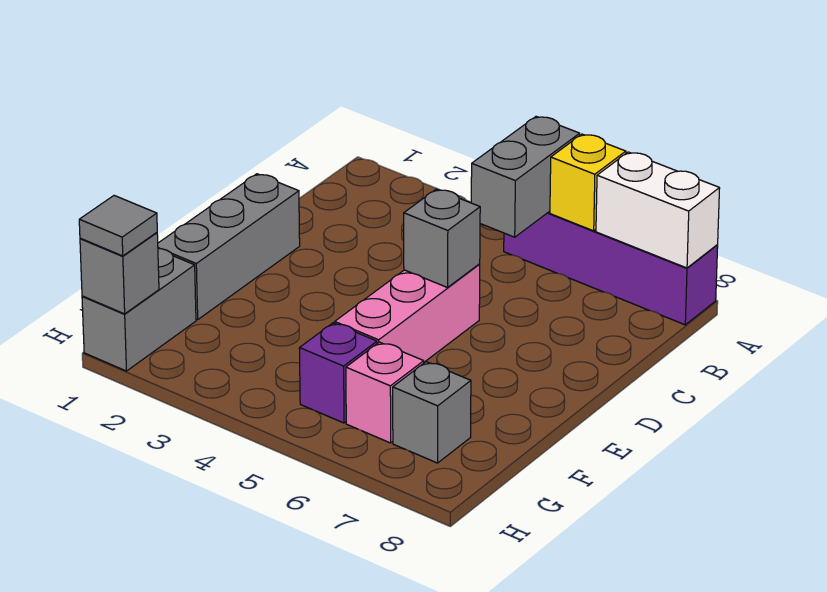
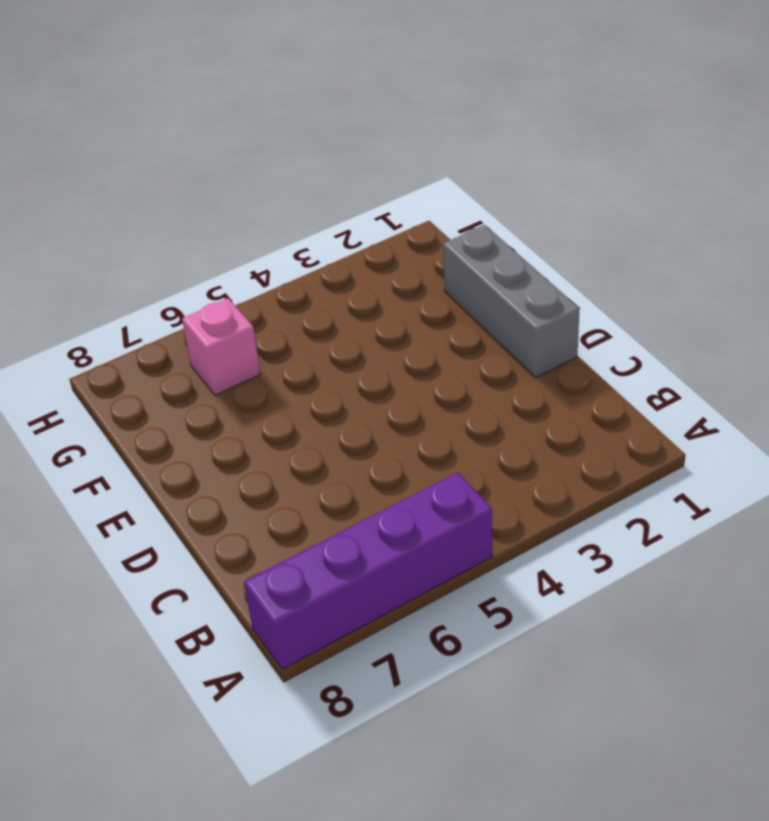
none -> pink brick D5:F5 level 1
none -> grey brick G1:H1 level 1
none -> purple brick G5 level 1

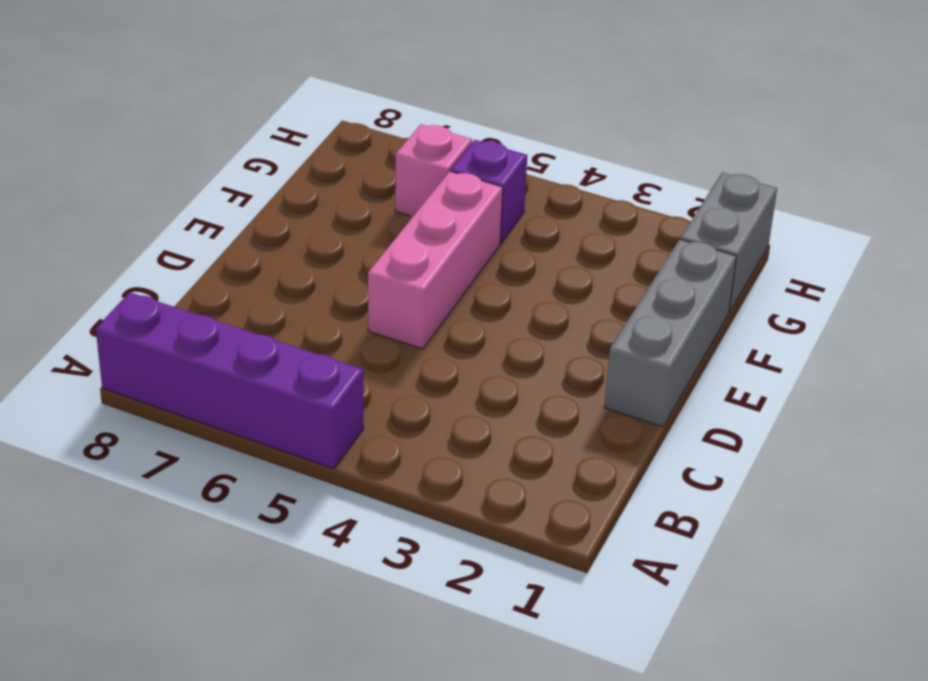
none -> grey brick G7 level 1
none -> grey brick A5:B5 level 2
none -> yellow brick A6 level 2

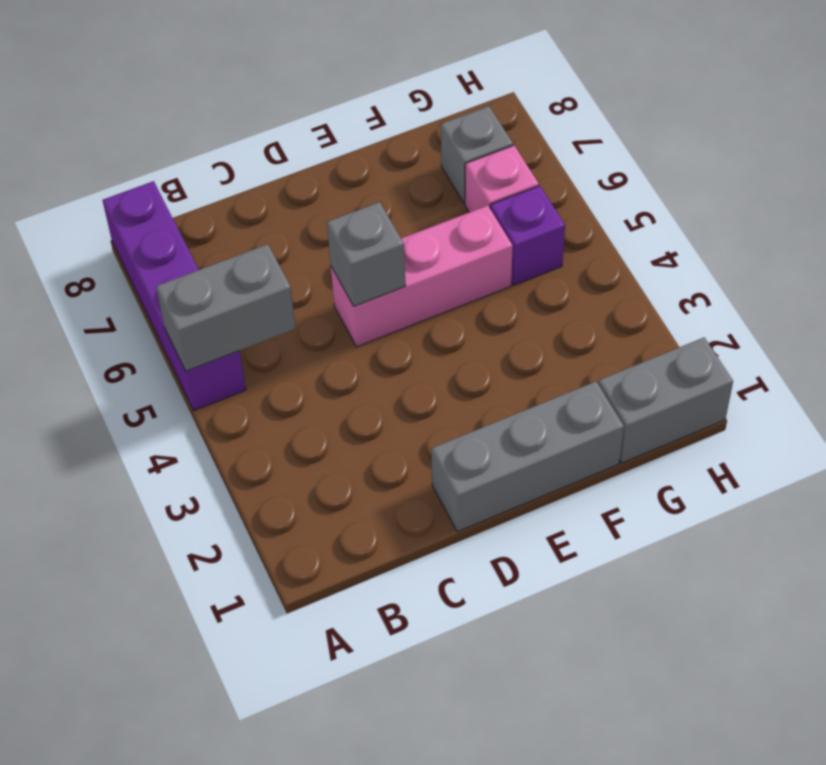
none -> yellow brick A6 level 2
none -> white brick A7:A8 level 2
none -> grey brick H1 level 2

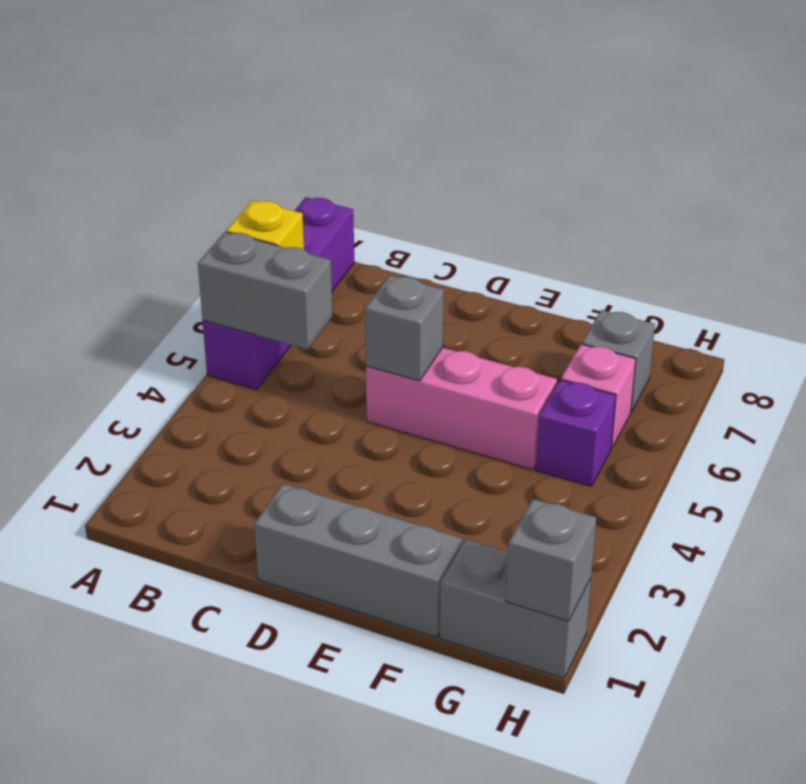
none -> white brick A7:A8 level 2
none -> grey tile H1 level 3

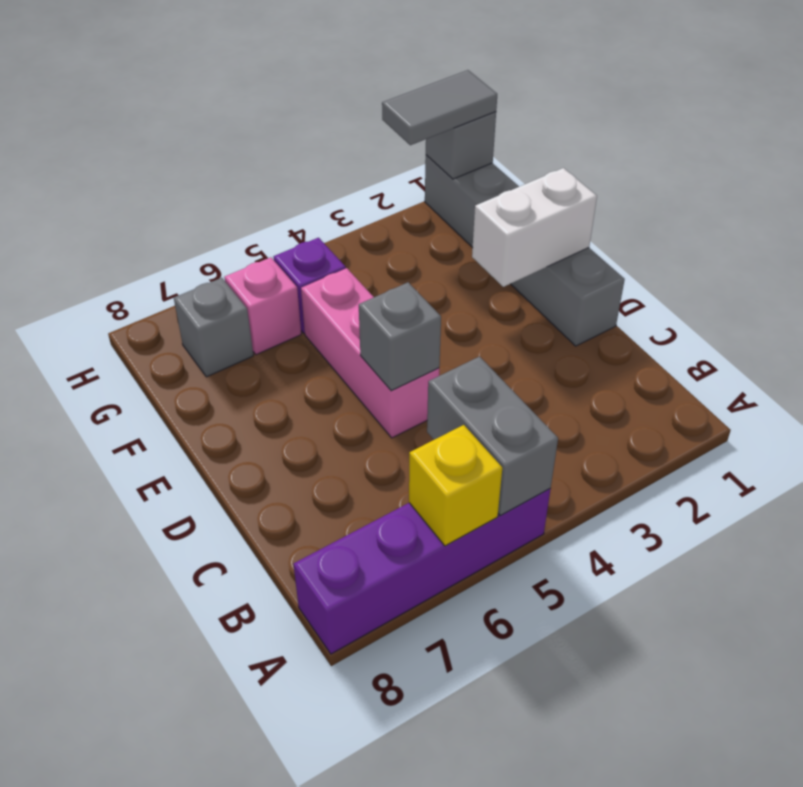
white brick E1:E2 level 2 -> white brick A7:A8 level 2
grey tile H1:H2 level 3 -> grey tile H1 level 3

